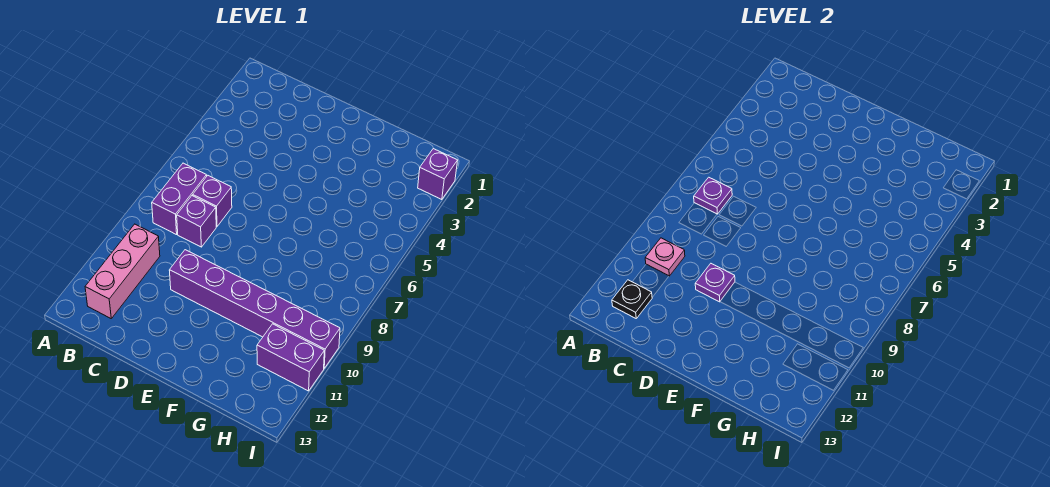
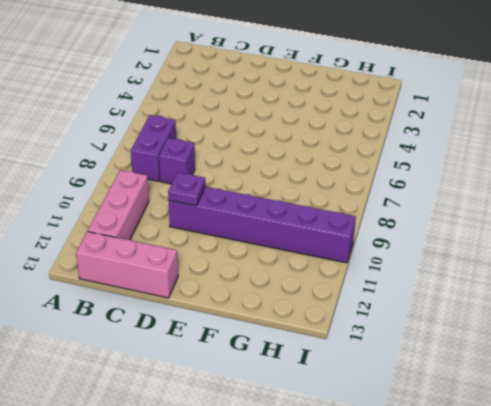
pink brick B13:D13 level 1 -> none
none -> purple brick C7 level 1
none -> purple brick H11:I11 level 1

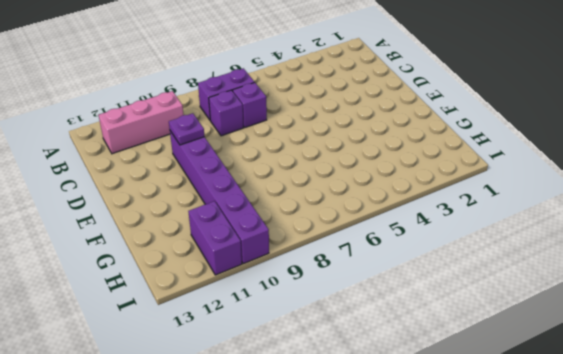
none -> purple brick I2 level 1
none -> purple plate B7 level 2

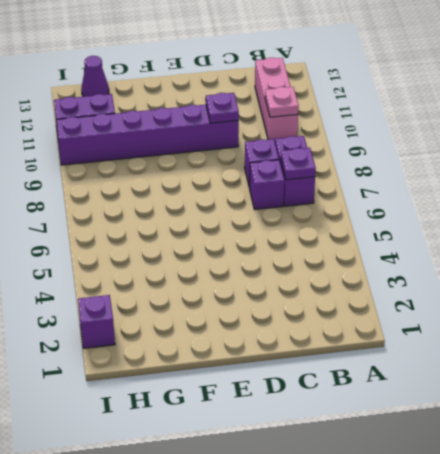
purple cone H13 level 1 -> none
none -> black plate B12 level 2

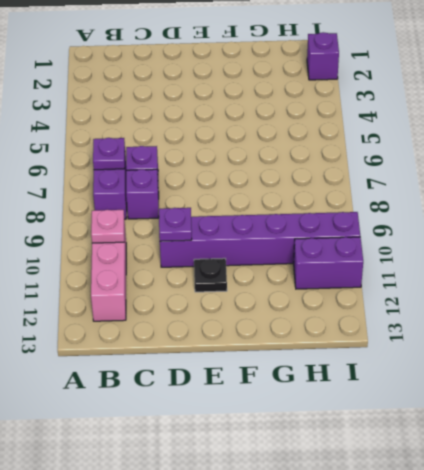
black plate E11 level 1 -> black plate B12 level 2

